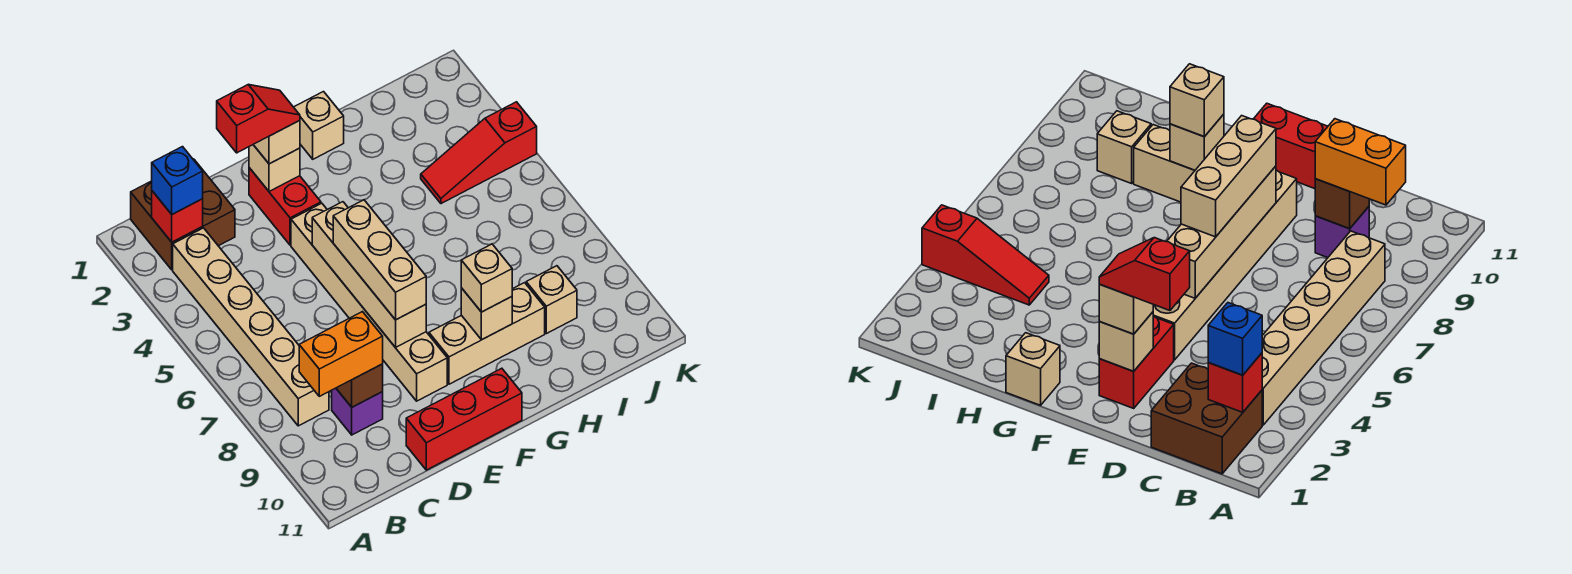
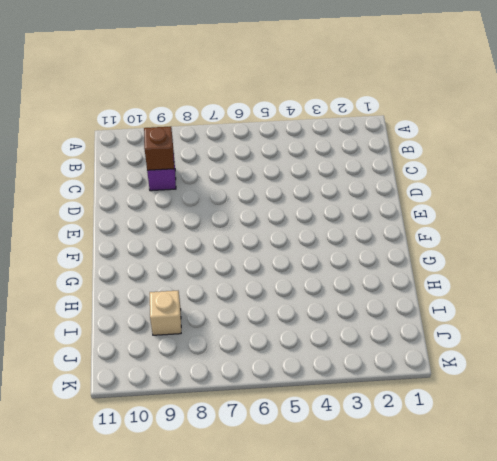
none -> brown brick B1:C2 level 1
none -> tan brick B3:B8 level 1
none -> red brick D11:F11 level 1

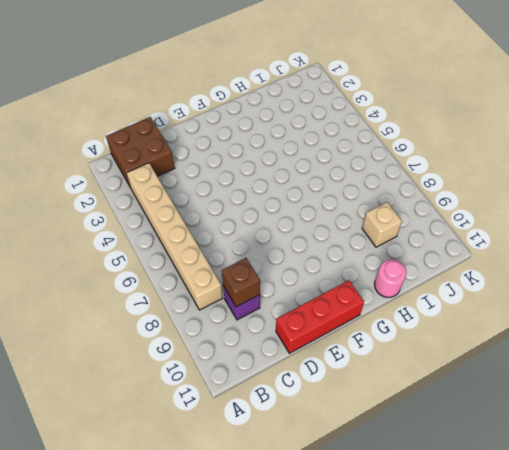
pink round brick H11 level 1 -> none
none -> red brick E2:E3 level 1
none -> tan brick E4:E9 level 1
none -> tan brick F9:H9 level 1

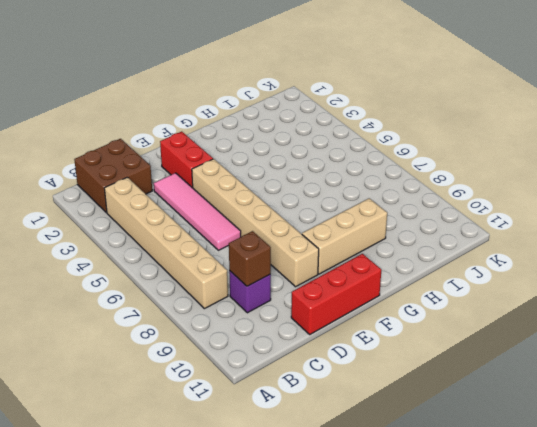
pink tile D3:D6 level 1 -> none
none -> tan brick G1 level 1
none -> red slope I4:K4 level 1 top K
none -> tan brick I9 level 1

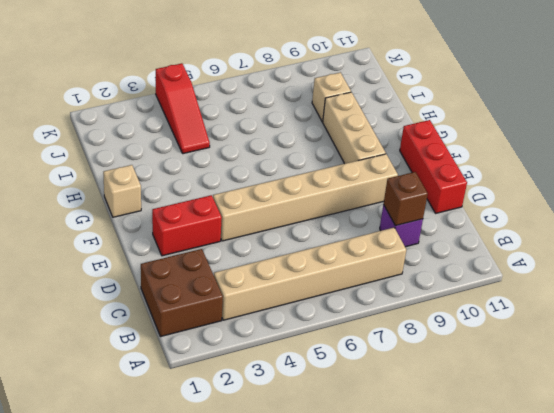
none -> red brick B2 level 2
none -> tan brick E2 level 2
none -> tan brick E5:E8 level 2

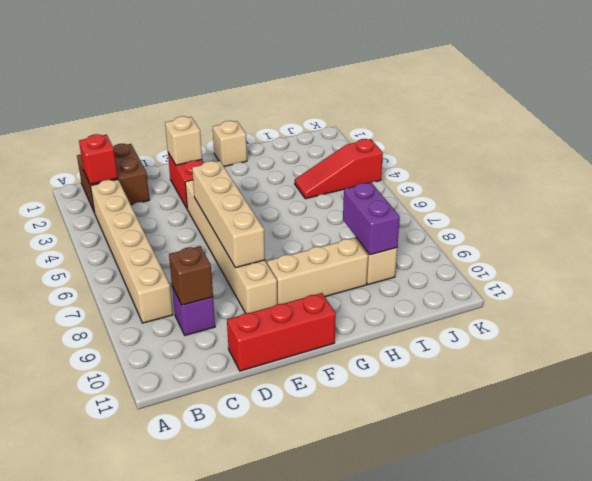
purple brick I8:I9 level 2 -> none
none -> tan brick G9 level 2
none -> blue brick B2 level 3
none -> orange brick B9:C9 level 3

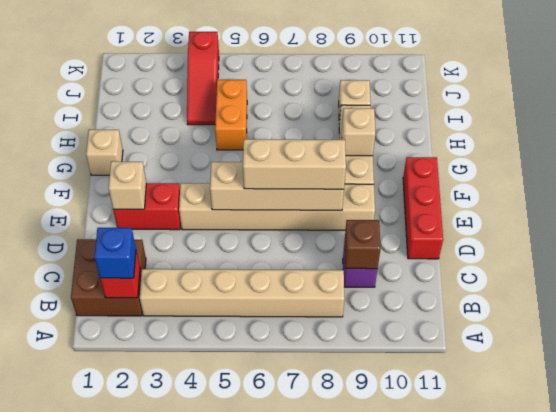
orange brick H5:I5 level 1 -> orange brick B9:C9 level 3
none -> tan brick E2 level 3
none -> tan brick G9 level 3
none -> red slope D2:E2 level 4 top D

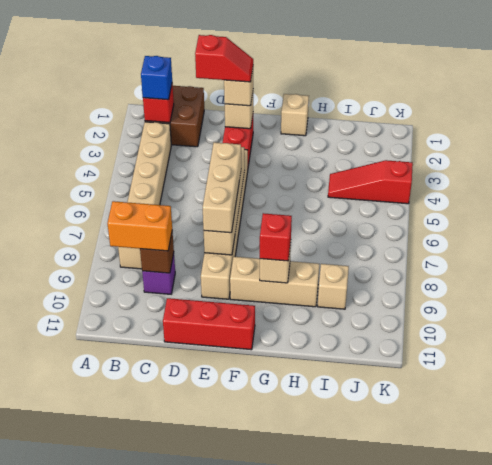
red brick G9 level 3 -> tan brick G9 level 3

